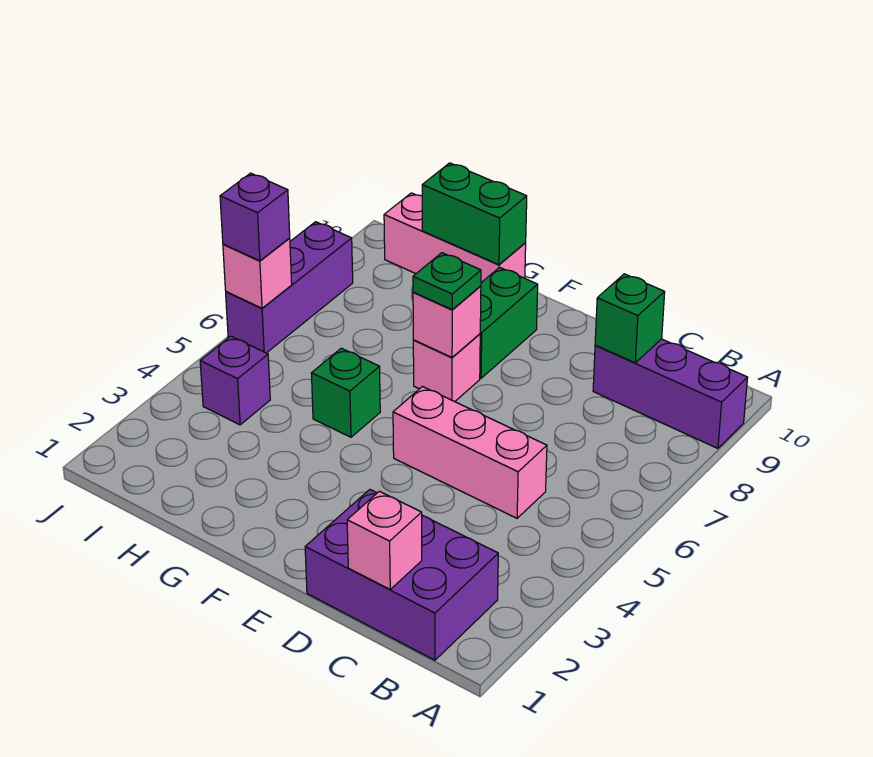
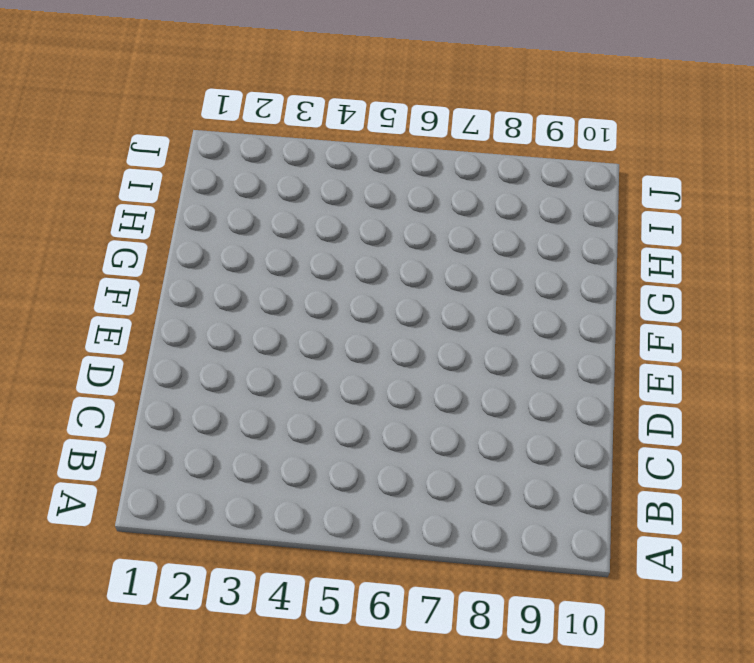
none -> purple brick A9:C9 level 1
none -> purple brick B1:D2 level 1
none -> pink brick C5:E5 level 1

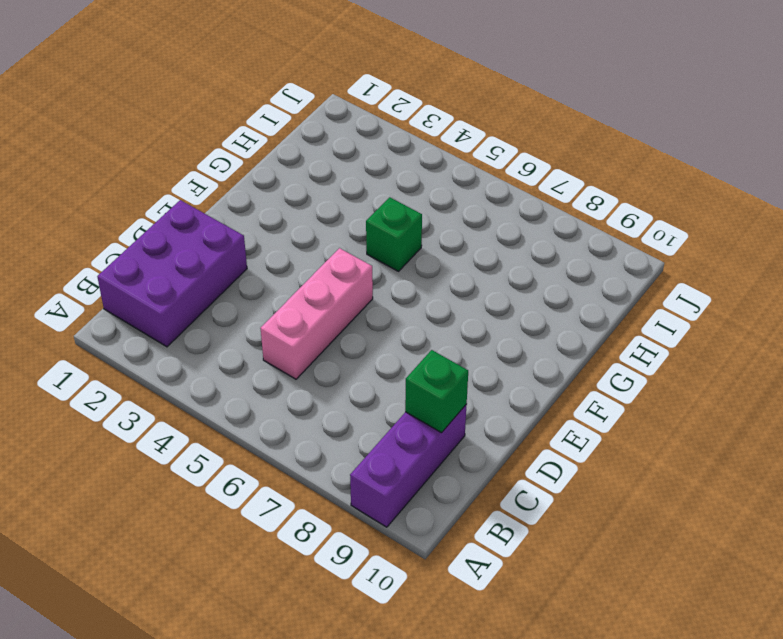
none -> pink brick F7 level 1
none -> green brick F8:F9 level 1
none -> pink brick G10:I10 level 1

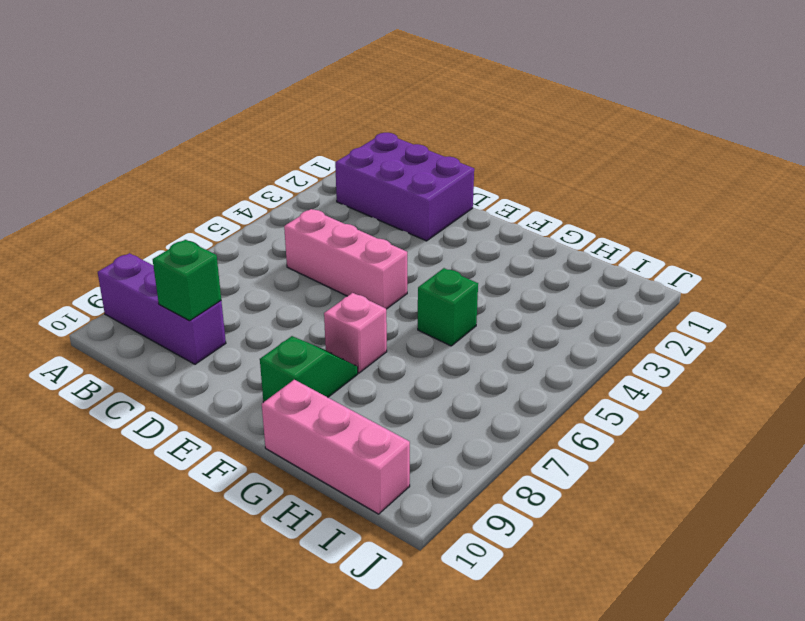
green slope F8:F9 level 1 top 9 -> green brick F8:F9 level 1
none -> purple brick I4 level 1
none -> purple brick J6:J8 level 1
none -> pink brick C1 level 2

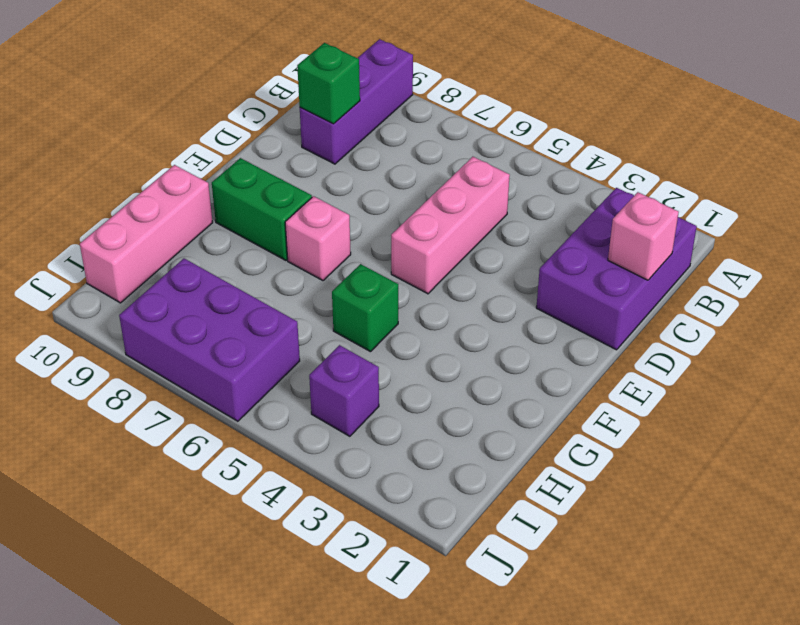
purple brick I6:J8 level 1 -> purple brick J6:J8 level 1
none -> pink brick F7 level 2
none -> green brick G10:H10 level 2
none -> pink brick J6 level 2

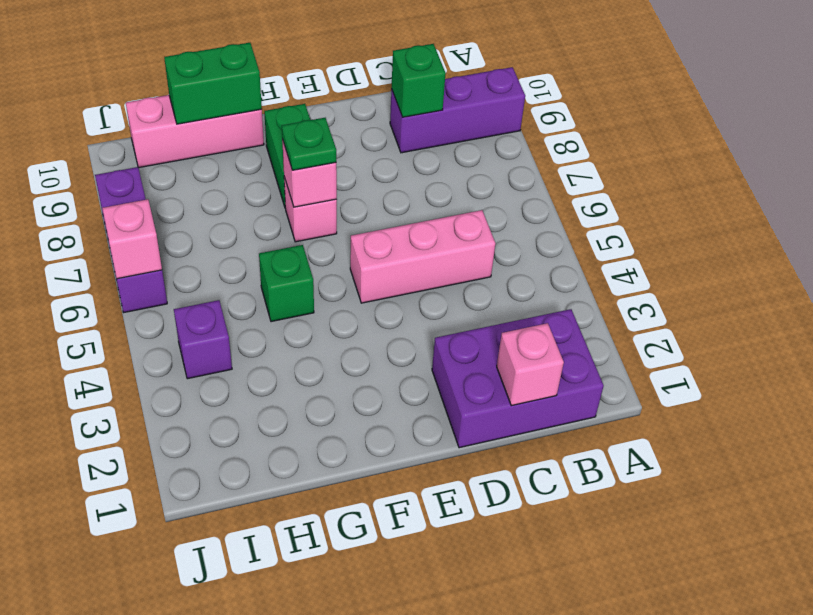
none -> purple brick J6 level 3

